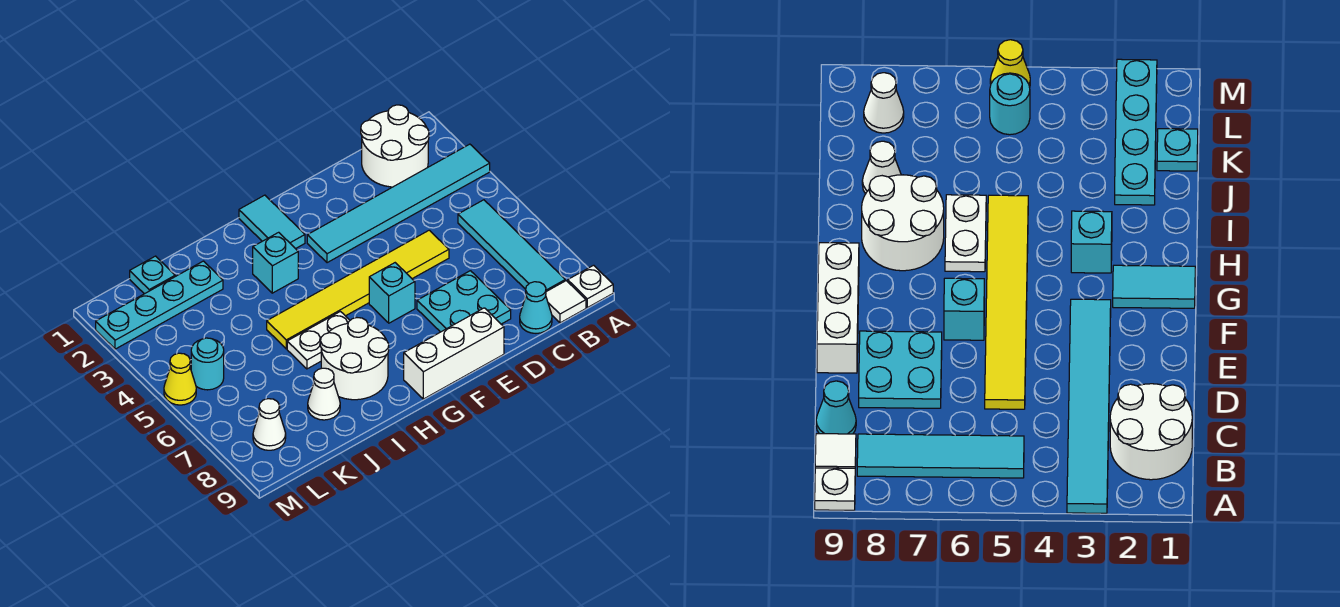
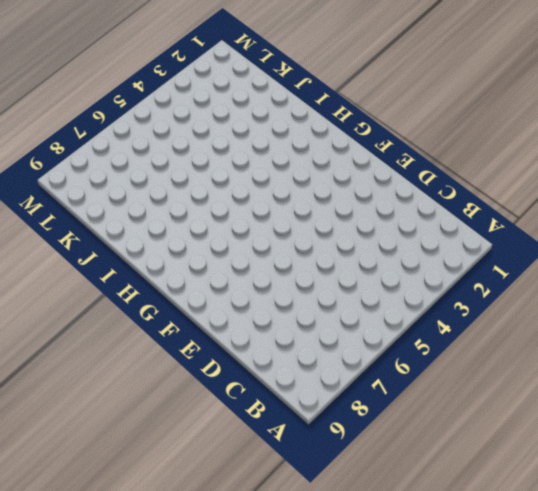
none -> cyan tile A3:F3 level 1
none -> white plate A9 level 1
none -> white round brick B1:C2 level 1

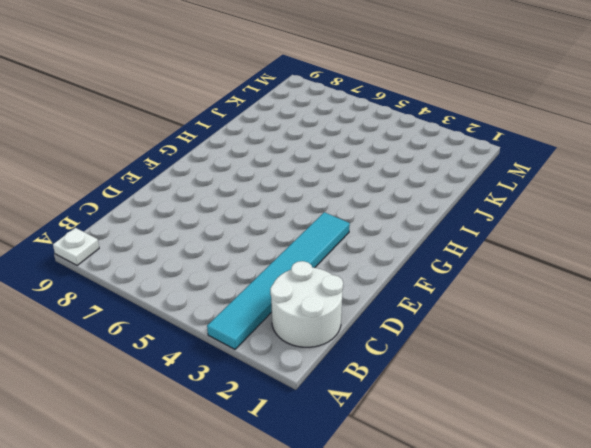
none -> cyan tile B5:B8 level 1
none -> white tile B9 level 1
none -> cyan cone C9 level 1

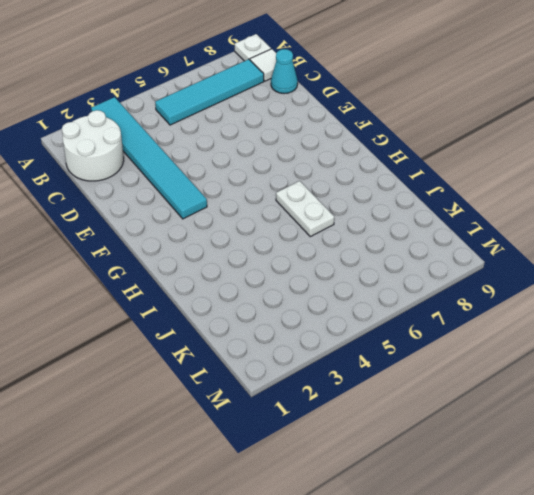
none -> yellow tile D5:I5 level 1
none -> cyan plate D7:E8 level 1
none -> white brick E9:G9 level 1

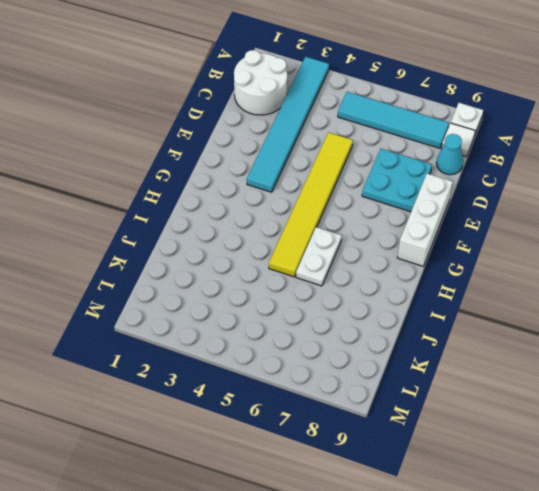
none -> cyan brick F6 level 1
none -> cyan tile G1:G2 level 1
none -> cyan brick H3 level 1

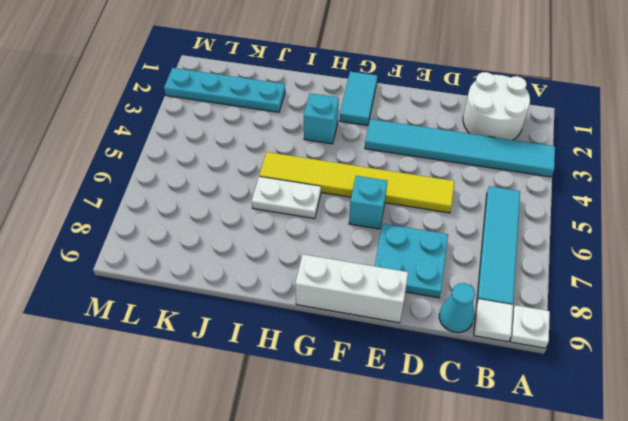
none -> white round brick H7:I8 level 1
none -> white cone J8 level 1
none -> cyan plate K1 level 1

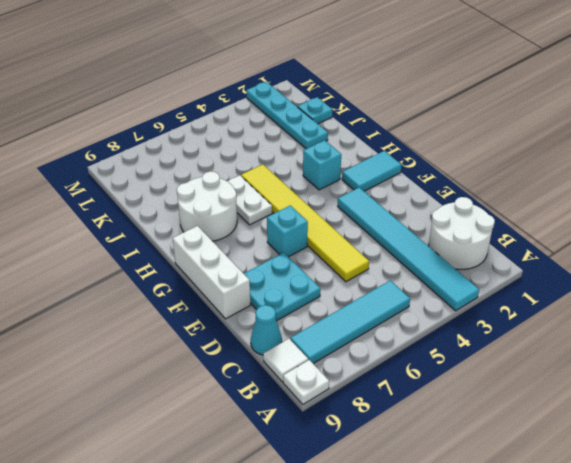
none -> white cone J8 level 1
none -> cyan round brick L5 level 1
none -> white cone L8 level 1

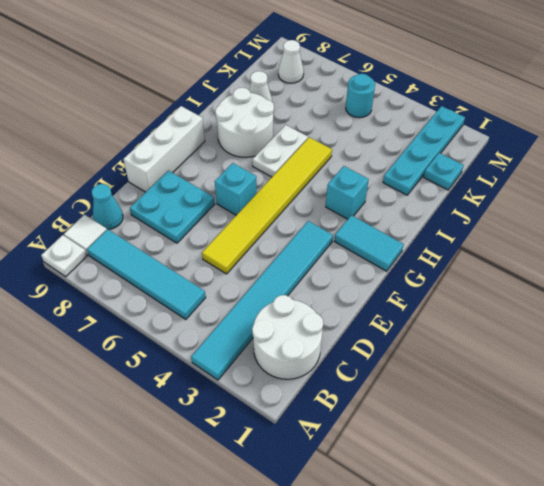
none -> yellow cone M5 level 1

